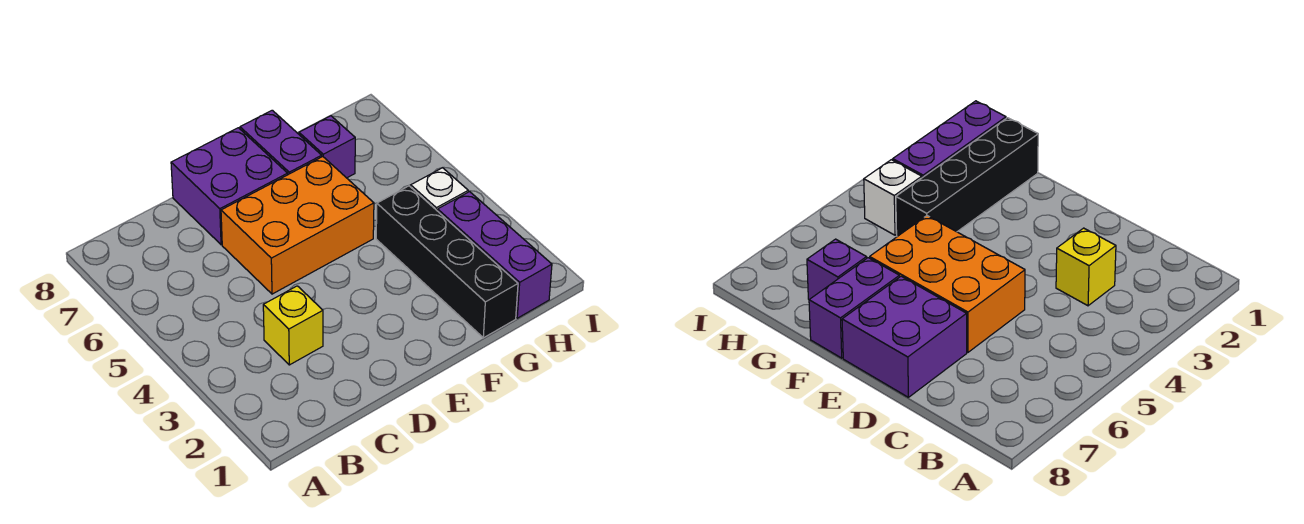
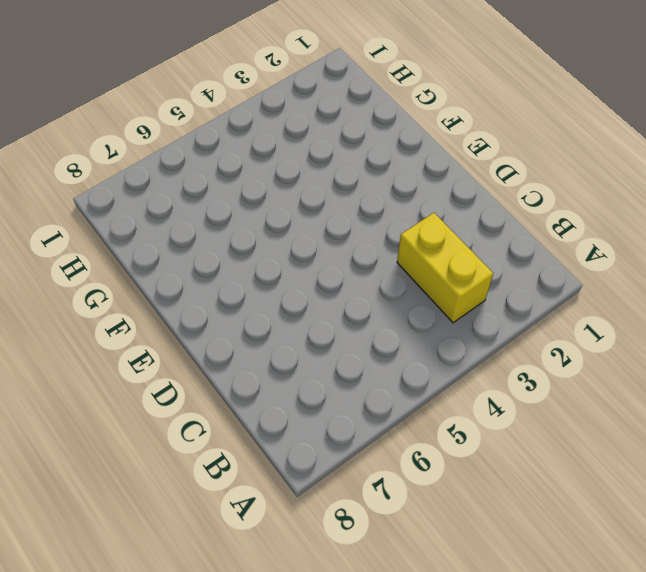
yellow brick B3:C3 level 1 -> yellow brick C3 level 1
none -> orange brick D5:F6 level 1
none -> purple brick D7:E8 level 1

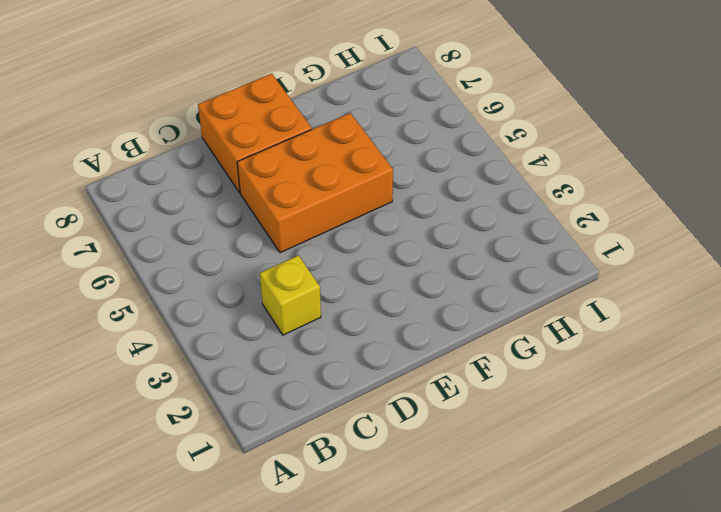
orange brick D7:E8 level 1 -> purple brick D7:E8 level 1
none -> purple brick F7:F8 level 1
none -> black brick G1:G4 level 1

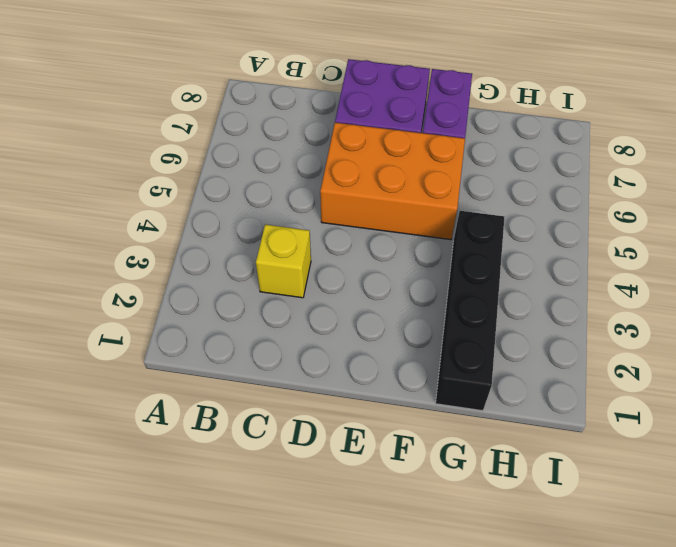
none -> purple brick G7 level 1
none -> purple brick H1:H3 level 1

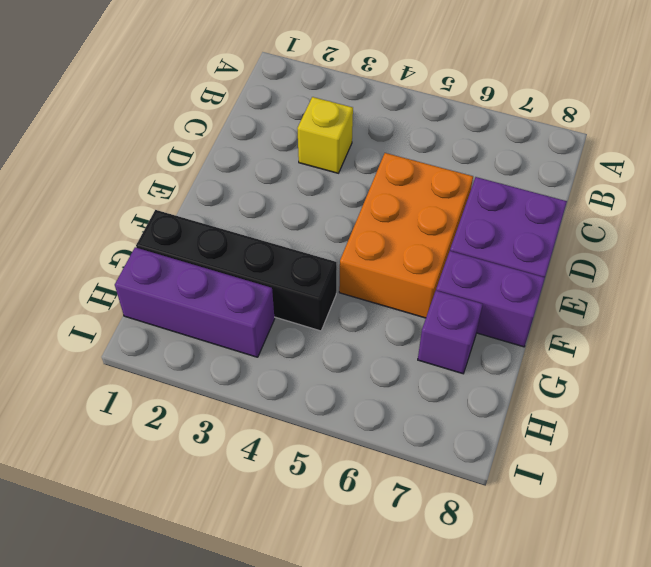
none -> white brick H4 level 1

